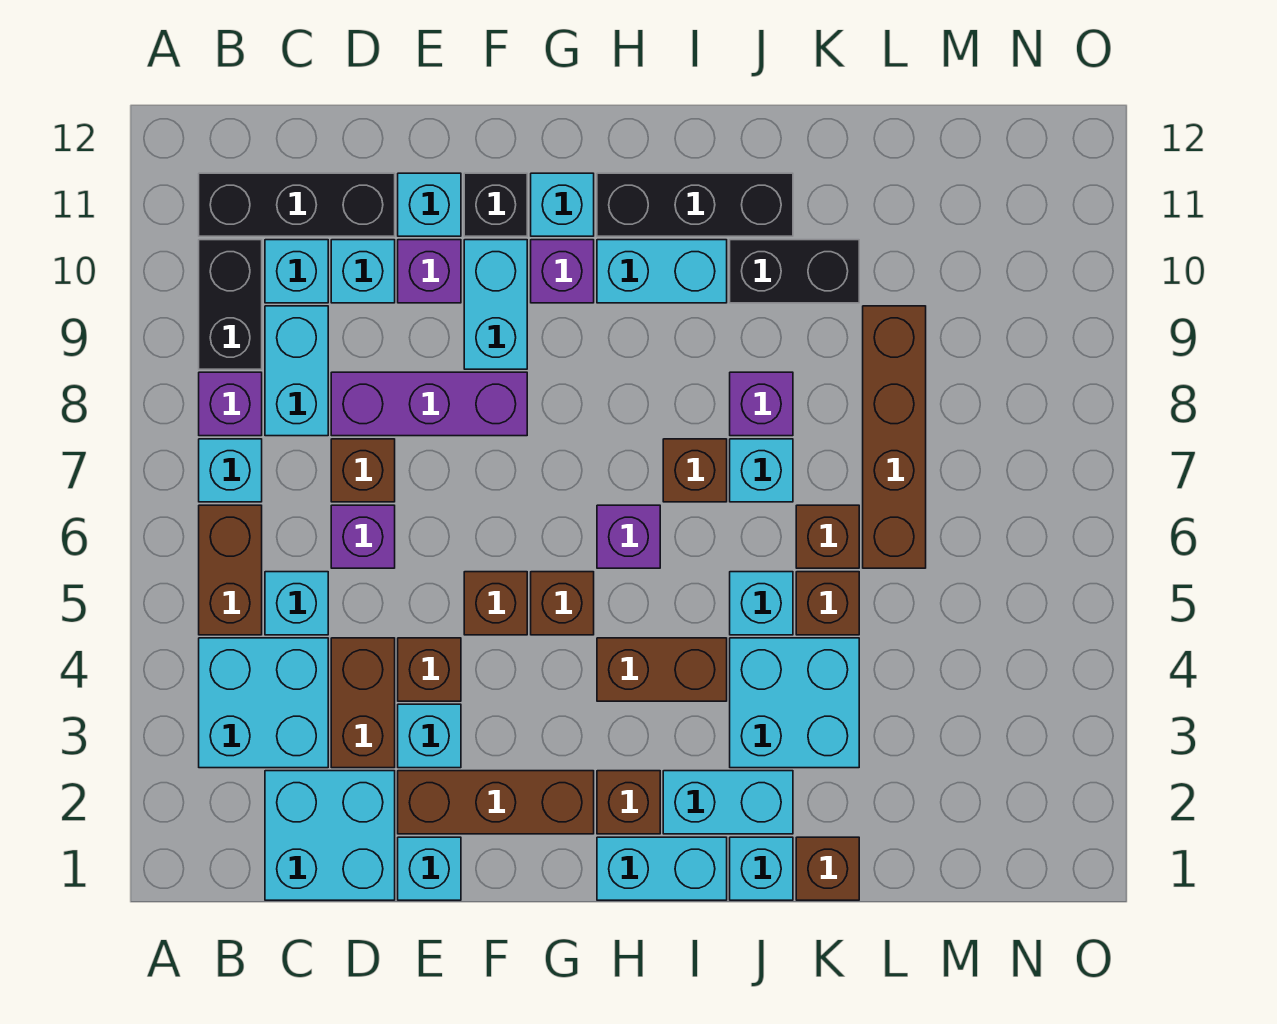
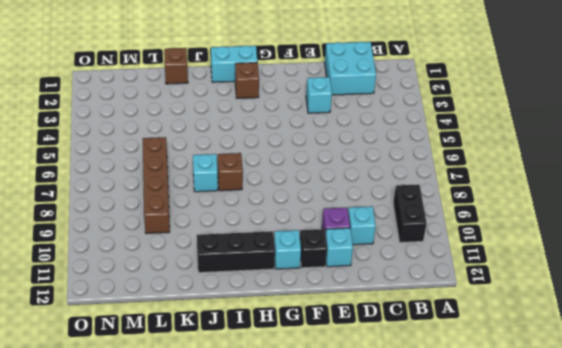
none -> cyan brick B3:C4 level 1
none -> brown brick B5:B6 level 1
none -> cyan brick B7 level 1
none -> purple brick B8 level 1

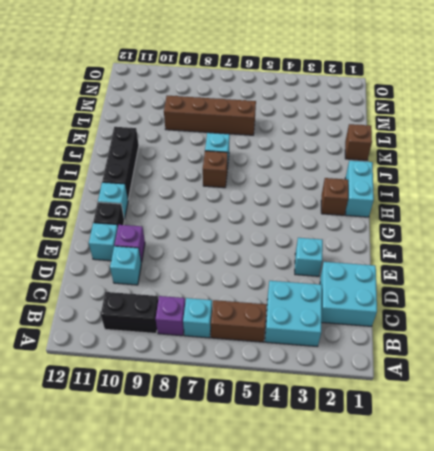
none -> black brick B11:D11 level 1
none -> cyan brick C5 level 1
none -> cyan brick C8:C9 level 1
none -> cyan brick C10 level 1

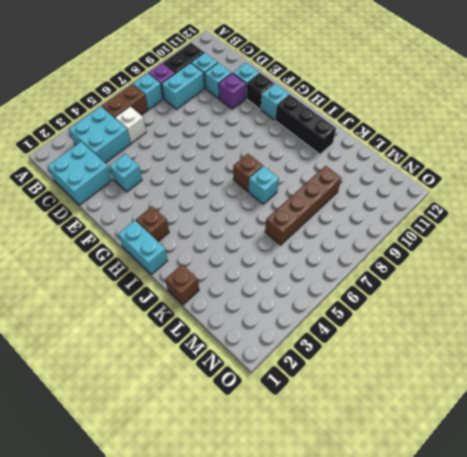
white brick C5 level 1 -> cyan brick C5 level 1
none -> black brick B11:D11 level 1
none -> brown brick D3:D4 level 1
none -> purple brick D6 level 1
none -> brown brick D7 level 1

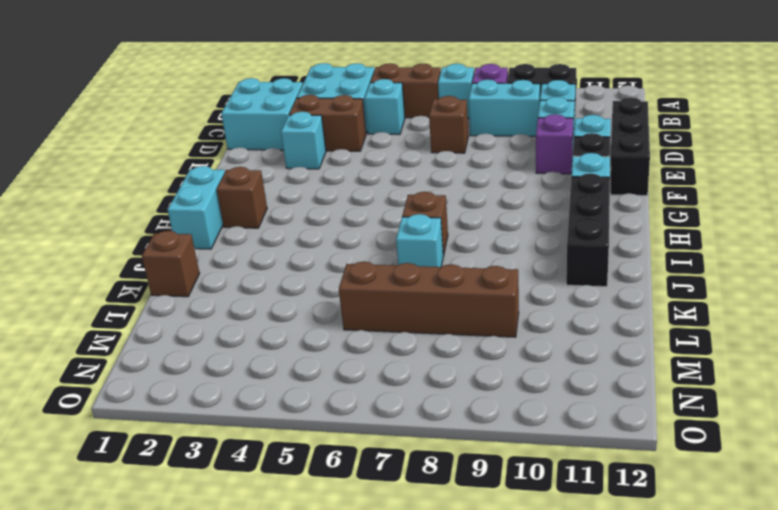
black brick D12:F12 level 1 -> black brick B11:D11 level 1
none -> purple brick D6 level 1
none -> purple brick D8:F8 level 1
none -> cyan brick E1 level 1
none -> brown brick E2:G2 level 1

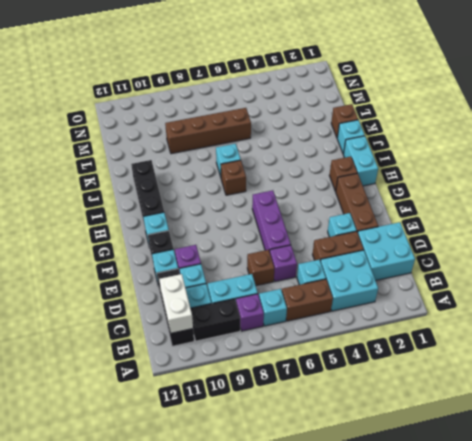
white brick B11:C11 level 2 -> none
purple brick E6:G6 level 1 -> purple brick D8:F8 level 1
none -> cyan brick E1 level 1
none -> brown brick E4 level 1
none -> brown brick F5 level 1
none -> cyan brick F9:F10 level 1

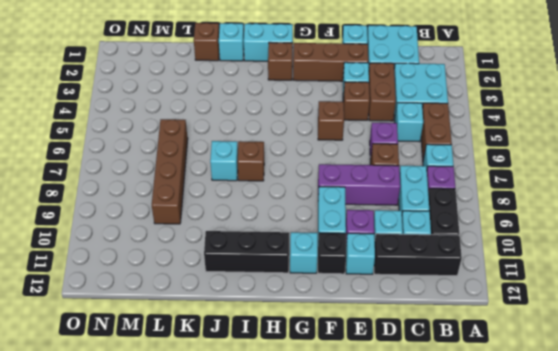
none -> brown brick G5 level 1
none -> purple brick G10 level 1
none -> brown brick H4:I4 level 1
none -> purple brick H6 level 1

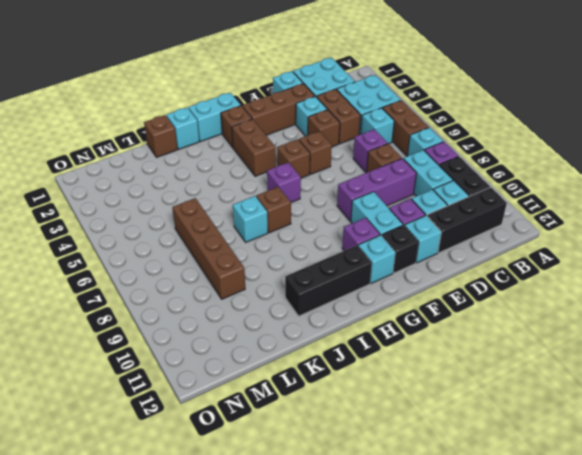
brown brick H3:H4 level 1 -> brown brick H4:I4 level 1
none -> cyan brick H10:I10 level 1
none -> cyan brick I2:J2 level 1
none -> cyan brick J3:K4 level 1
none -> cyan brick J5 level 1

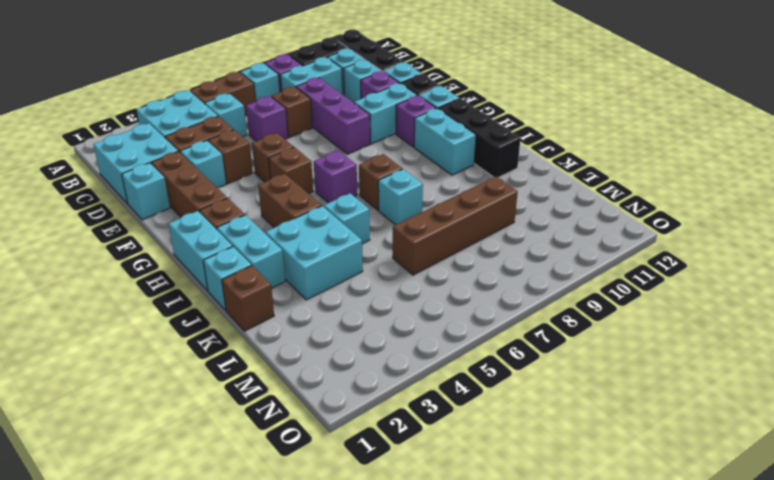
none -> purple brick J8 level 1
none -> black brick J10:K10 level 1
none -> brown brick K5 level 1
none -> brown brick K6 level 1

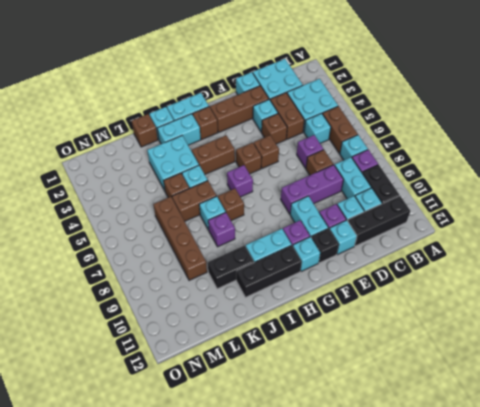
brown brick J6:K6 level 1 -> brown brick K6 level 1

